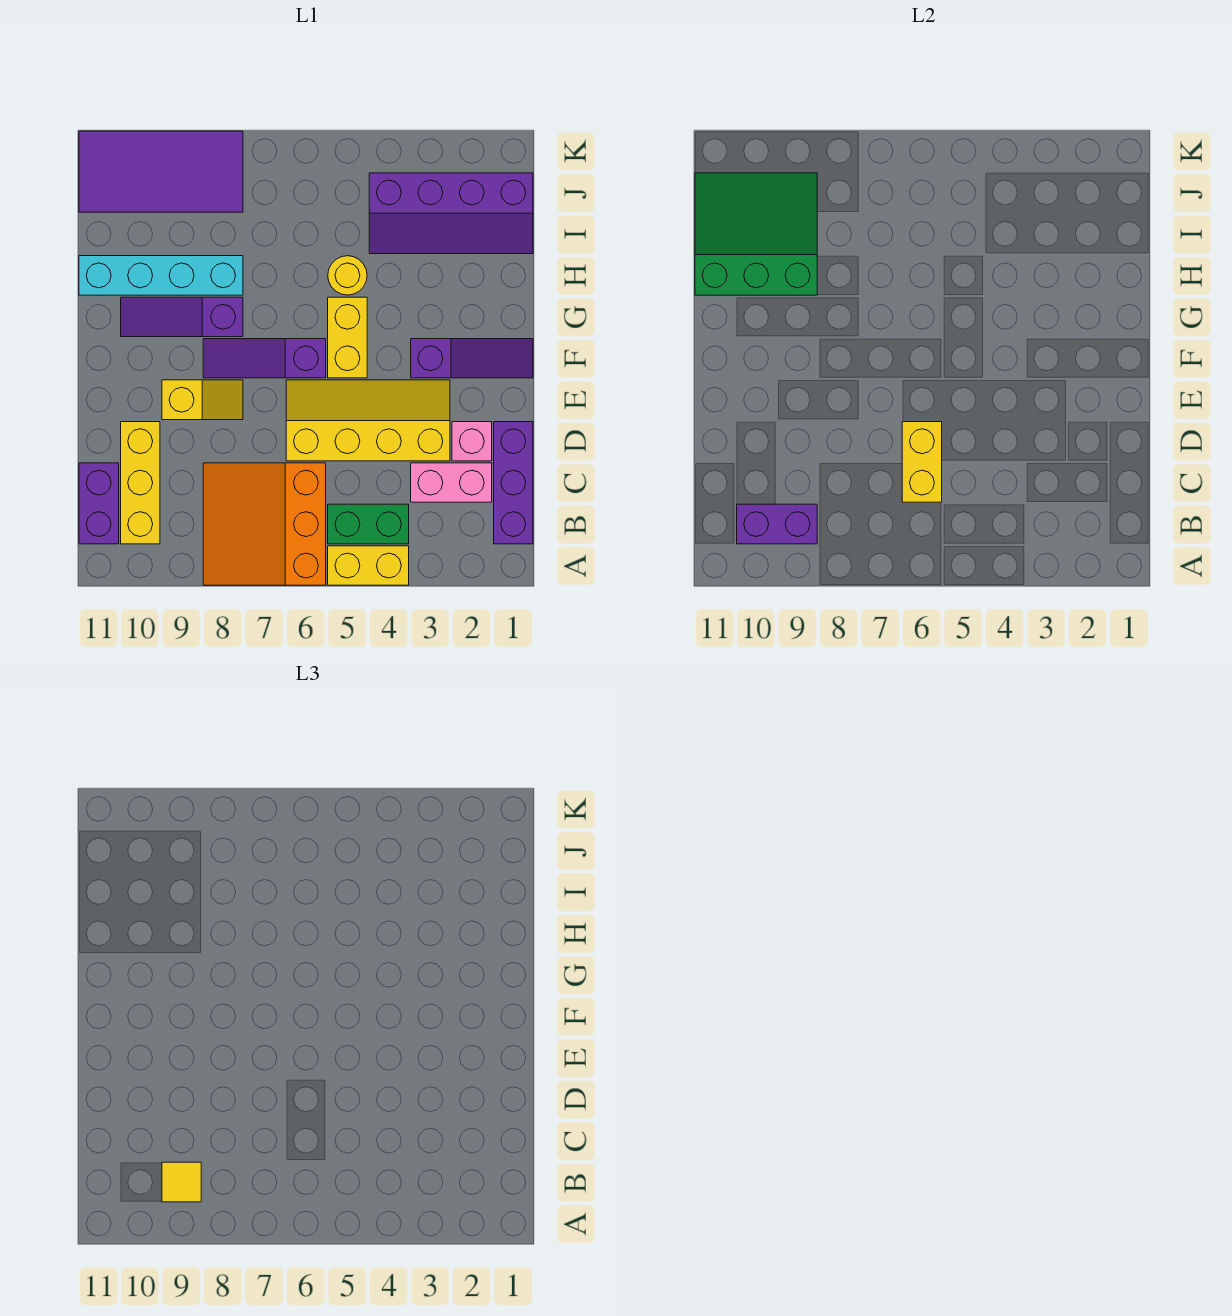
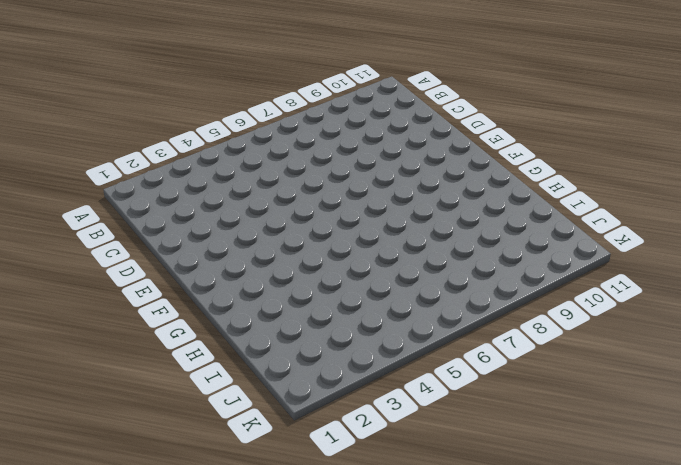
none -> yellow brick A4:A5 level 1
none -> orange slope A6:C8 level 1 top 6
none -> purple brick B1:D1 level 1

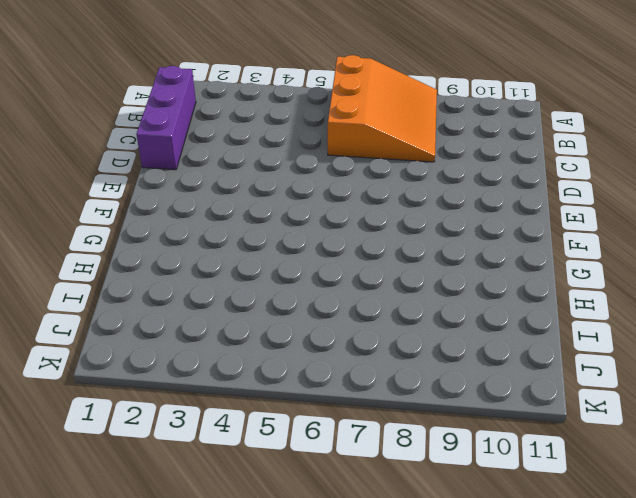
none -> yellow brick A4:A5 level 1
none -> green brick B4:B5 level 1
none -> yellow brick B10:D10 level 1

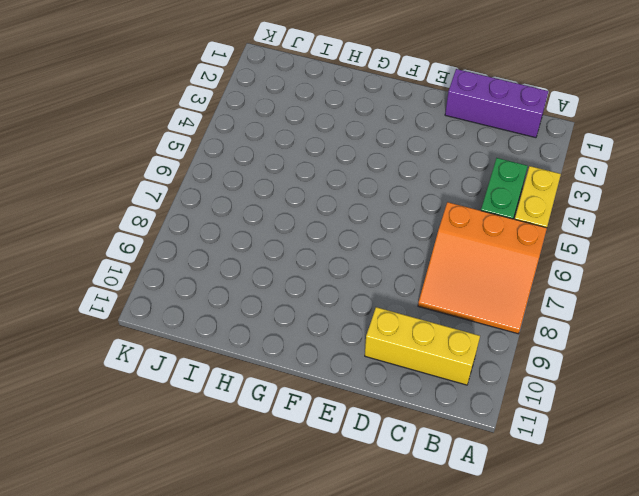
none -> purple brick B11:C11 level 1
none -> pink brick C2:C3 level 1
none -> pink brick D2 level 1

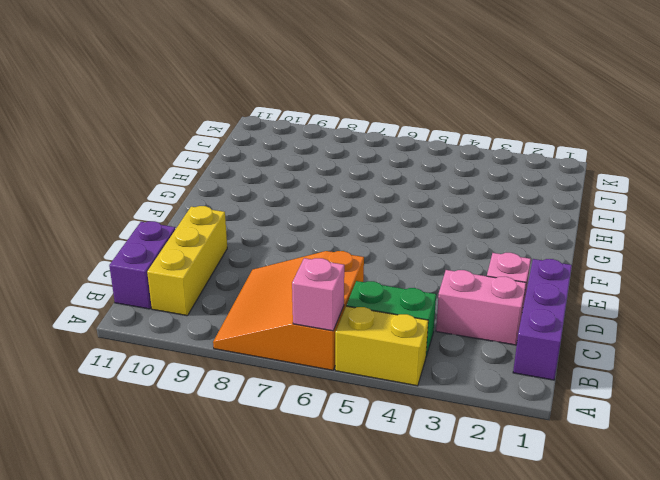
pink brick A6 level 2 -> none
none -> yellow slope D3:E6 level 1 top D
none -> yellow slope E8:E9 level 1 top 9
none -> purple slope F1:F3 level 1 top 3

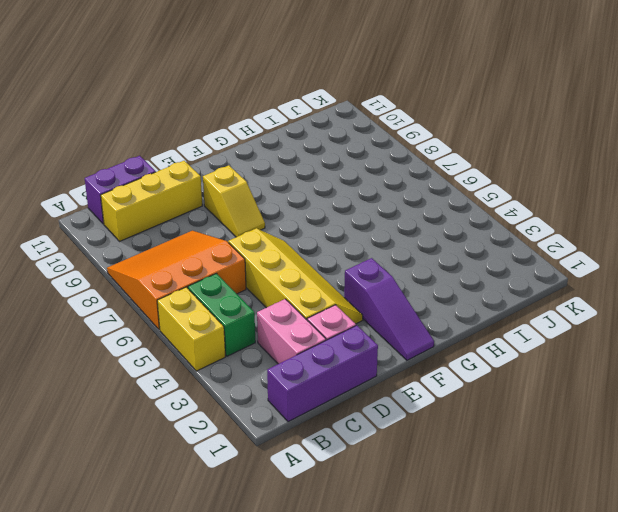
none -> yellow brick F5:G5 level 1
none -> purple slope F6:F8 level 1 top 6
none -> purple slope G8:G10 level 1 top 8

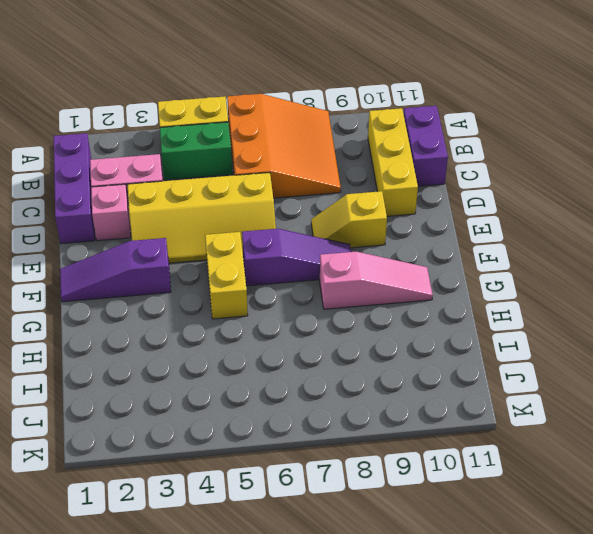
pink slope G8:G10 level 1 top 8 -> purple slope G8:G10 level 1 top 8
none -> yellow round brick H5 level 1
none -> cyan brick H8:H11 level 1
none -> purple slope I1:J4 level 1 top J

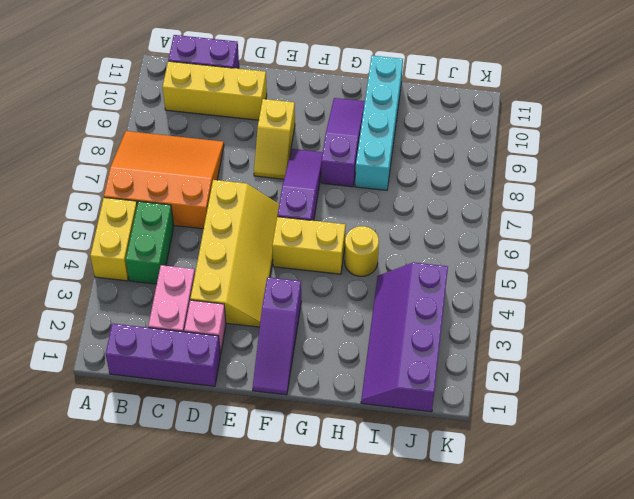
none -> purple tile J8:K11 level 1
none -> purple brick B9:B10 level 2
none -> yellow brick C6:D6 level 2

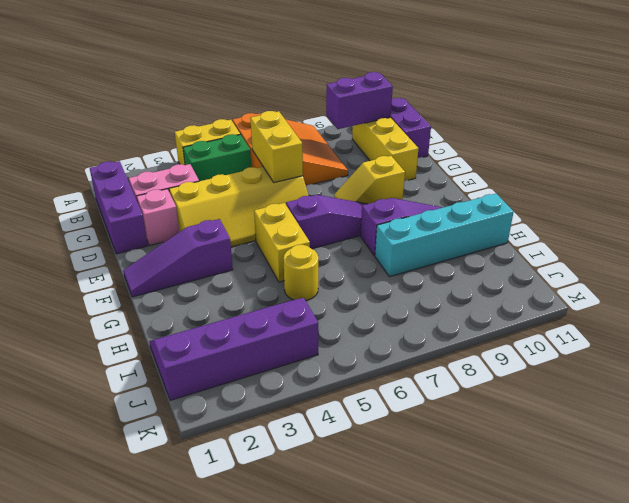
none -> purple tile J8:K11 level 1
none -> green slope H9:J11 level 2 top H
none -> yellow tile B9 level 3

